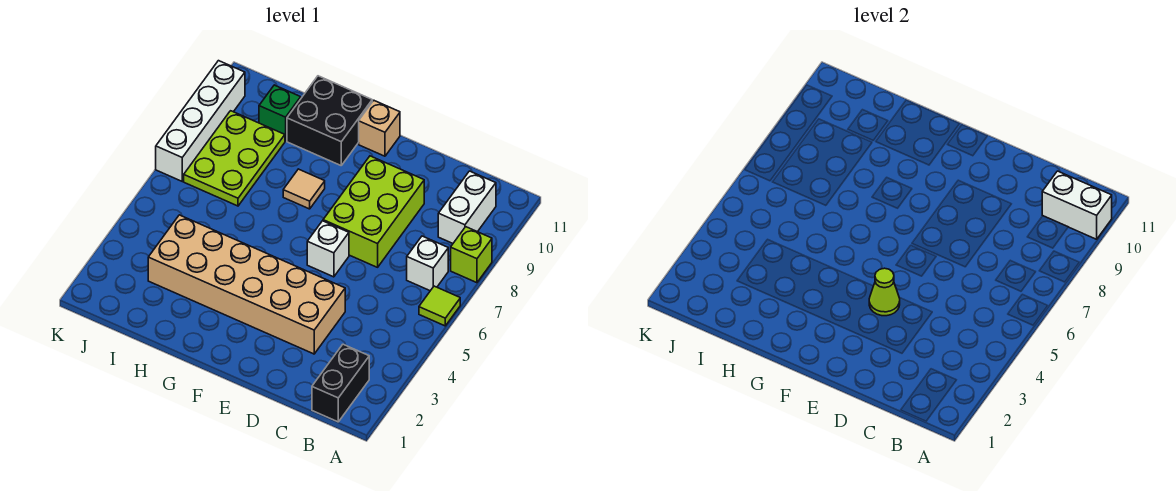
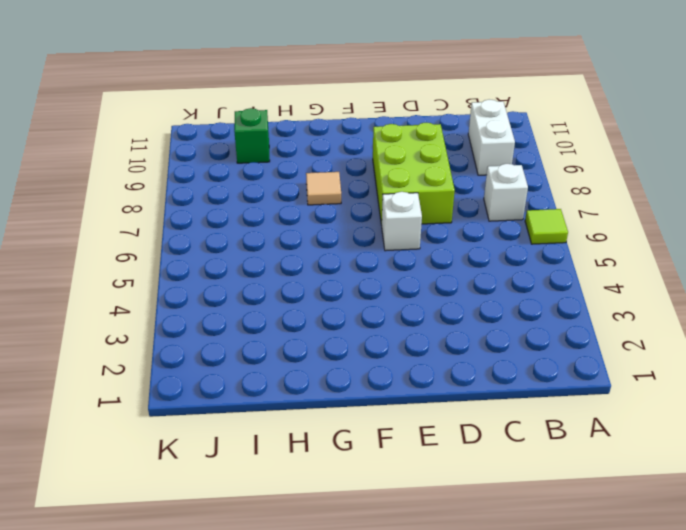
none -> lime brick A8 level 1
none -> black brick B1:B2 level 1
none -> tan brick D3:I4 level 1

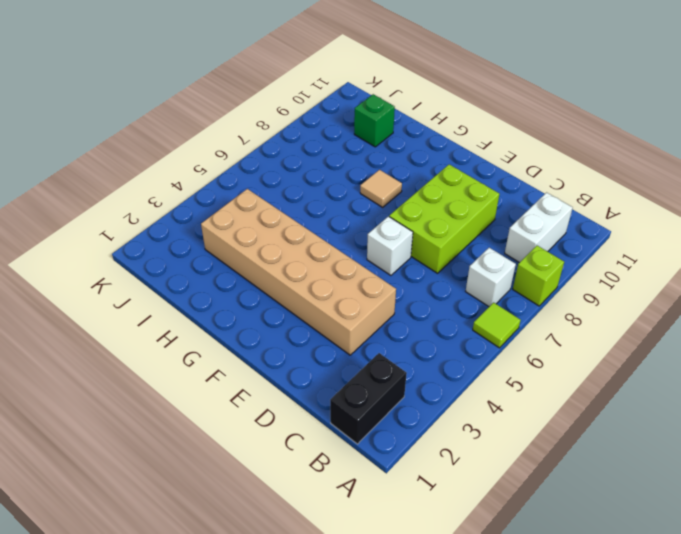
none -> tan brick F11 level 1
none -> black brick G10:H11 level 1
none -> lime plate I7:J9 level 1

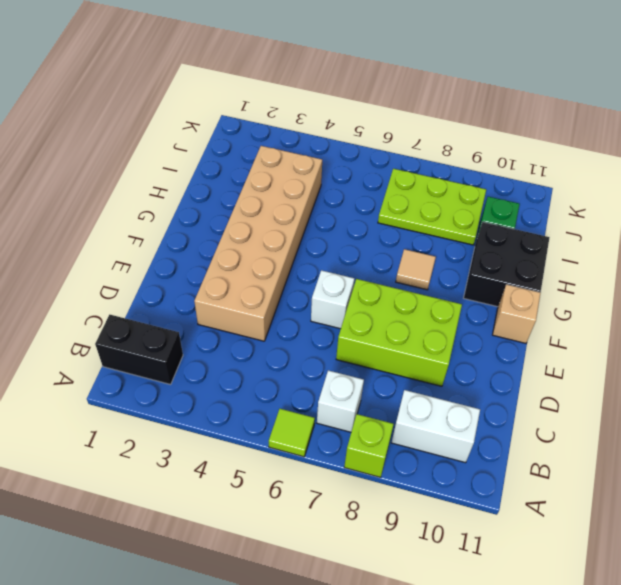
none -> white brick K7:K10 level 1
none -> white brick A10:B10 level 2
none -> lime cone E4 level 2

